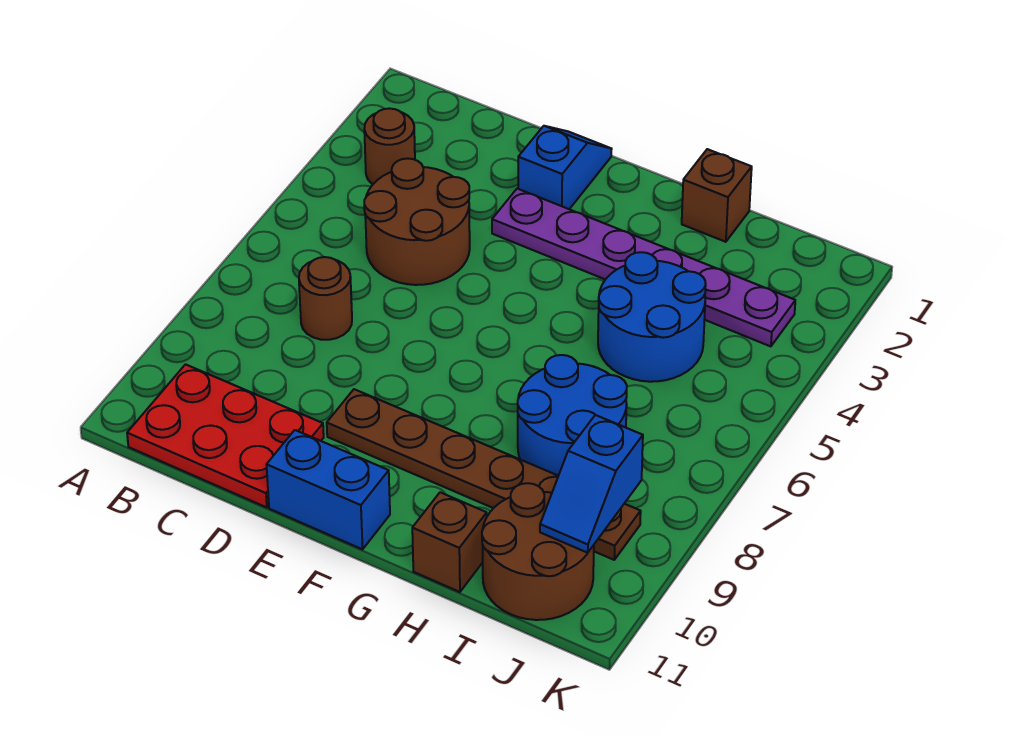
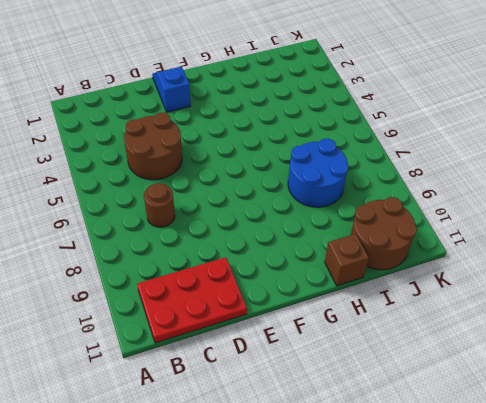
none -> brown round brick B3 level 1
none -> purple plate E3:J3 level 1
none -> brown plate E9:J9 level 1

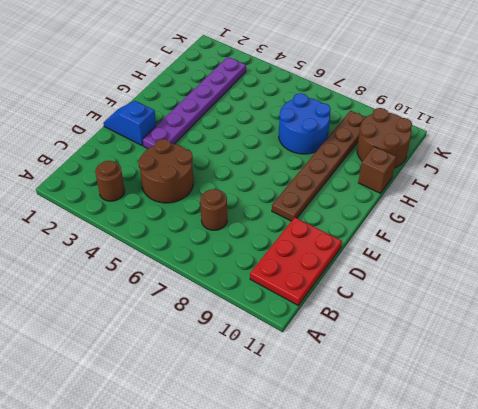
none -> blue brick E11:F11 level 1
none -> brown brick H1 level 1
none -> blue round brick H4:I5 level 1

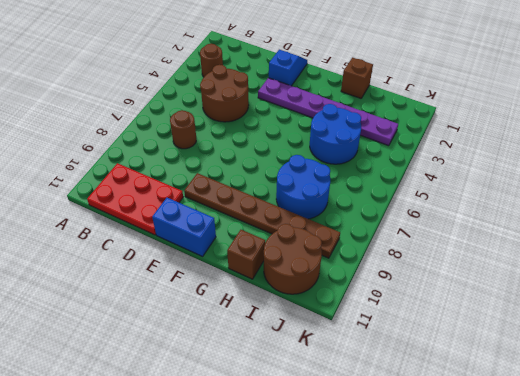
none -> blue slope J9:J10 level 2 top 9

